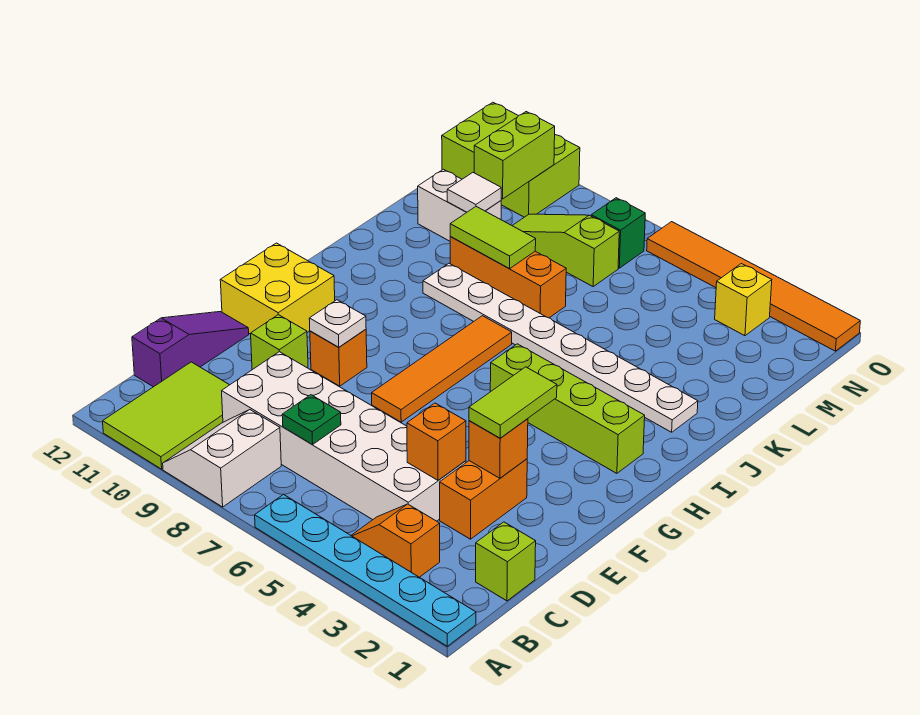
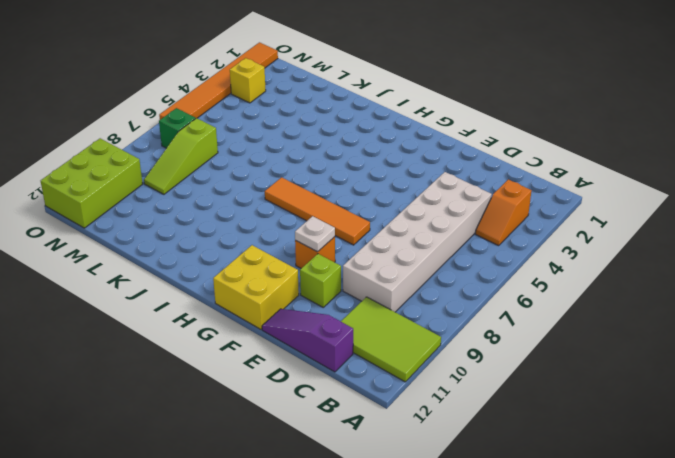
none -> cyan plate A1:A6 level 1
none -> white slope A8:B9 level 1 top 8
none -> lime brick C1 level 1

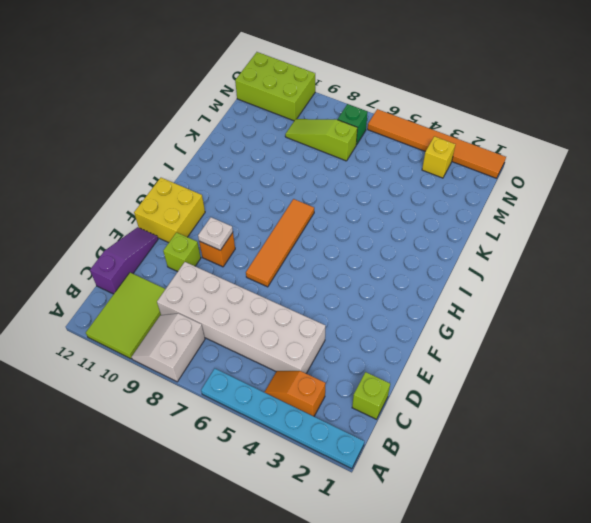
none -> orange brick D3:E3 level 1
none -> lime brick H2:H5 level 1
none -> white plate J2:J9 level 1

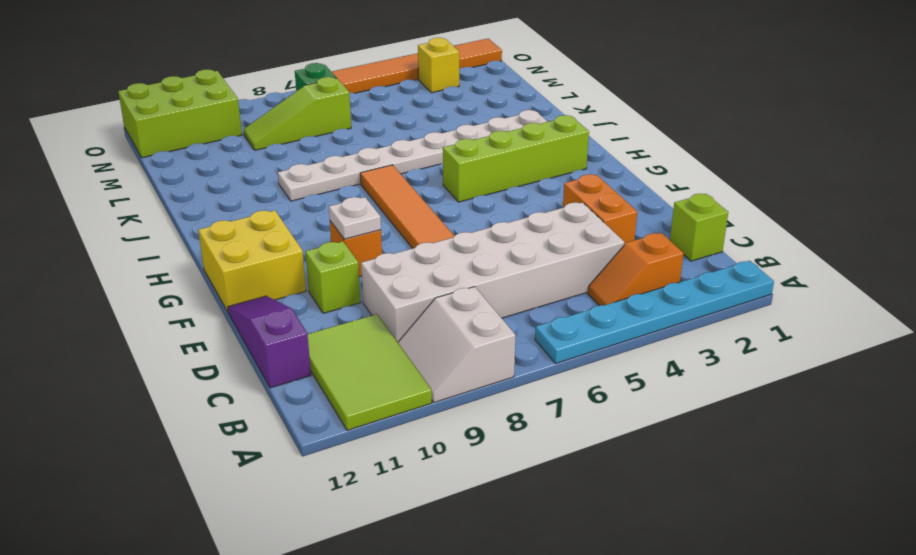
none -> orange brick K7:K9 level 1
none -> white brick L10:L11 level 1
none -> green plate C7 level 2

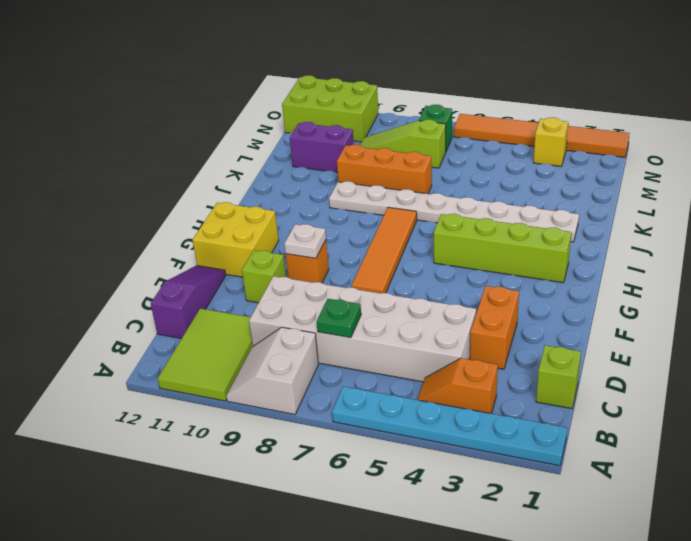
purple brick L10:L11 level 1 -> white brick L10:L11 level 1
none -> orange brick D4 level 2
none -> orange brick E3 level 2
none -> lime tile K8:K9 level 2

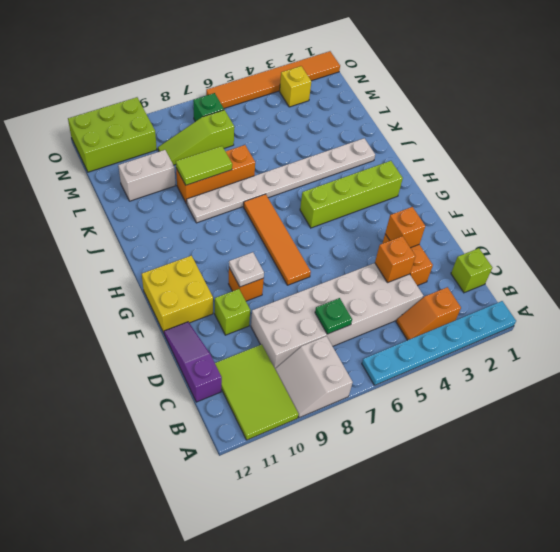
none -> white tile L10 level 2
none -> lime brick M10:N10 level 2
none -> lime tile E3:F3 level 3

